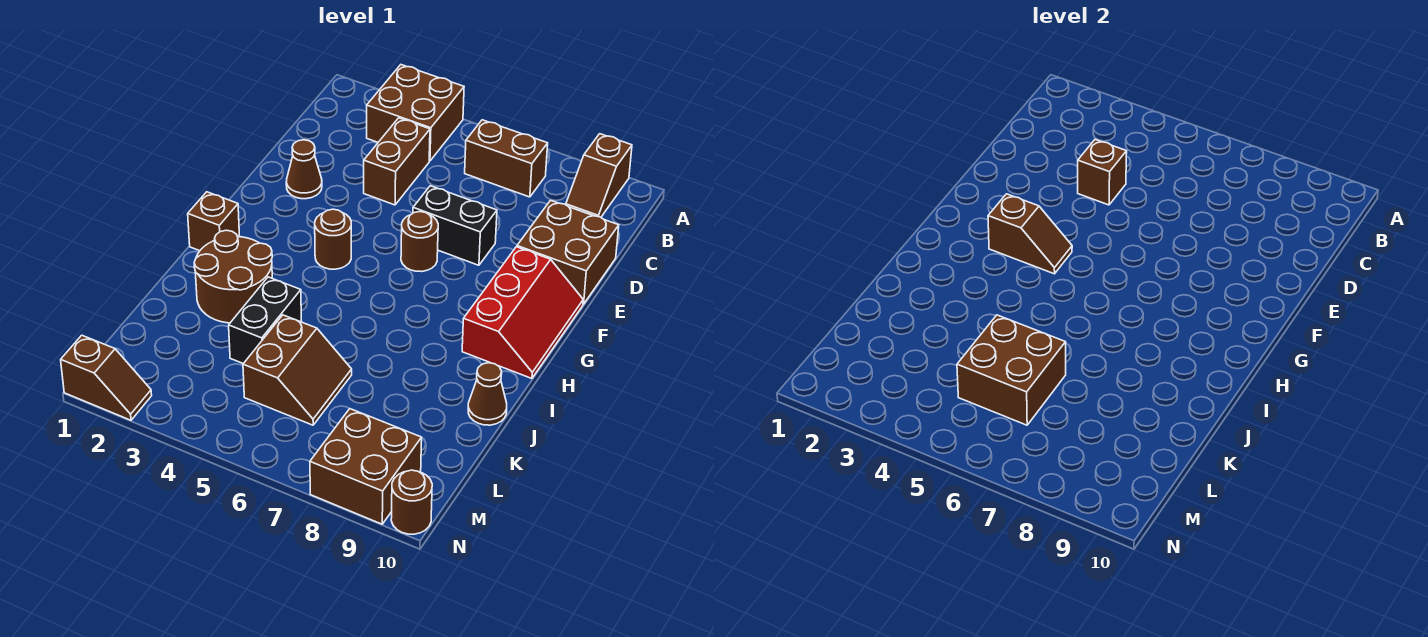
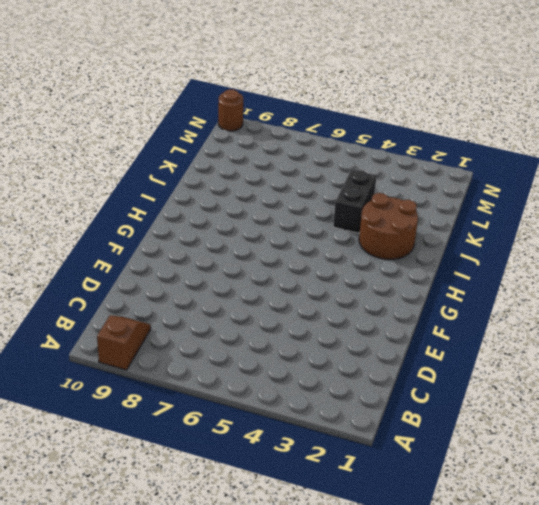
none -> brown brick A3:B4 level 1
none -> brown brick B6:B7 level 1
none -> brown brick C4:D4 level 1

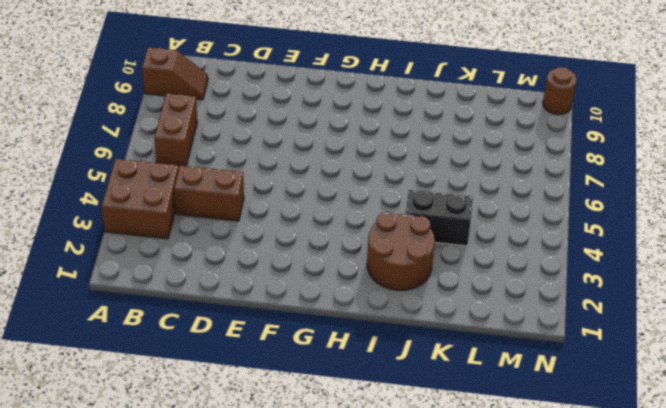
none -> brown brick D9:E10 level 1
none -> brown cone E2 level 1
none -> black brick E6:E7 level 1

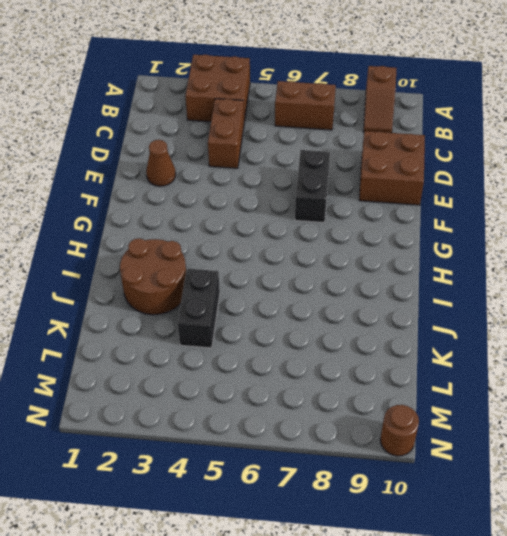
black brick E7:F7 level 1 -> black brick E6:E7 level 1
none -> brown round brick F6 level 1
none -> red slope F9:H10 level 1 top 9
none -> brown round brick G4 level 1

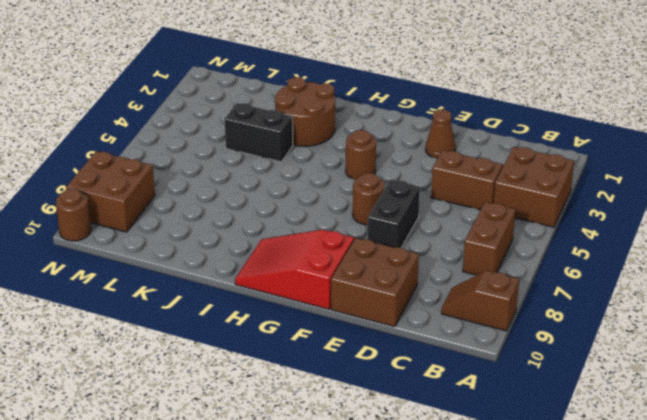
red slope F9:H10 level 1 top F -> red slope F9:H10 level 1 top 9
none -> brown brick H1 level 1
none -> brown cone J10 level 1
none -> brown slope K5:L6 level 1 top 5

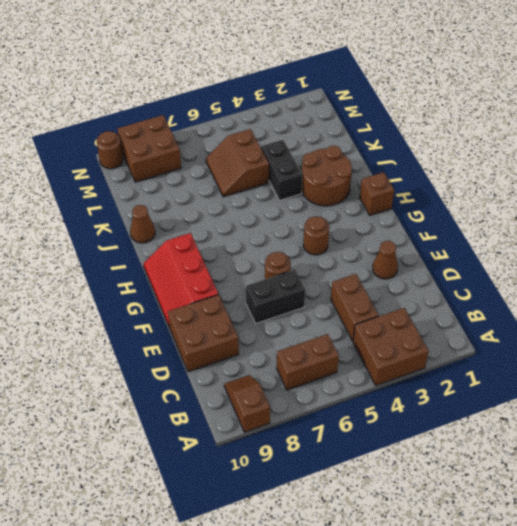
none -> brown slope N1:N2 level 1 top 1
none -> brown brick D4 level 2
none -> brown slope G3:G4 level 2 top 3

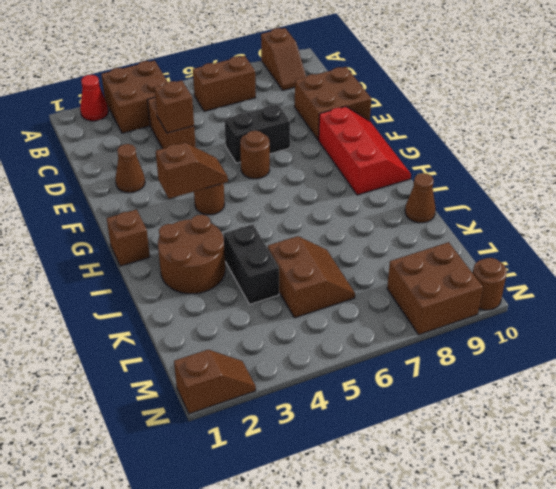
red cone A2 level 1 -> none
none -> brown brick K5:L6 level 2

